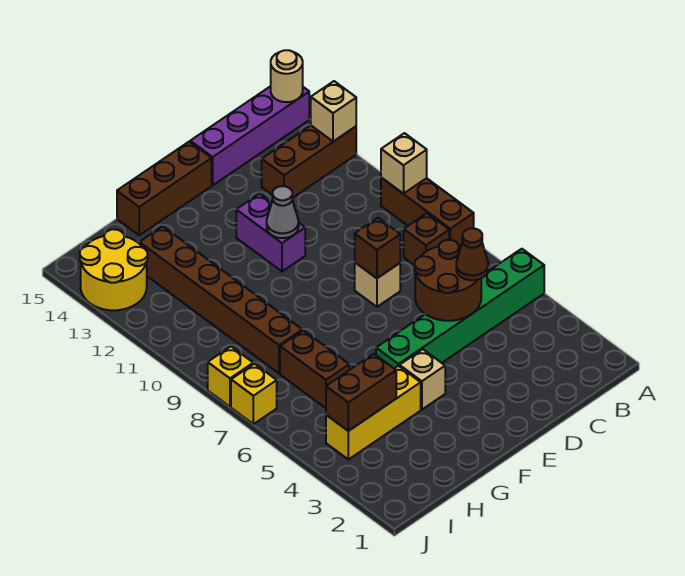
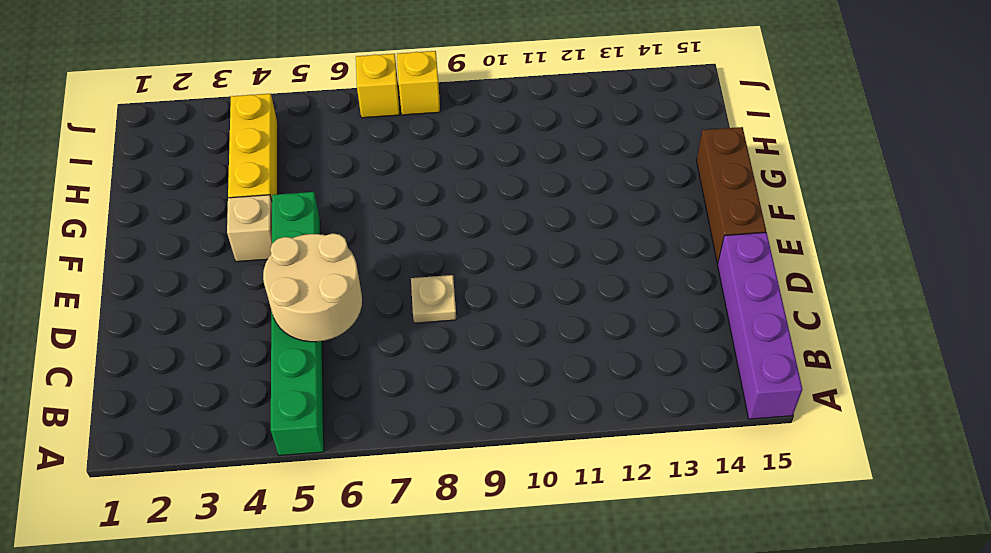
tan round brick C5:D6 level 2 -> brown round brick C5:D6 level 2
tan plate D8 level 1 -> tan brick D8 level 1
none -> brown brick A8:A10 level 1
none -> brown brick A13:C13 level 1
none -> brown brick B8 level 1

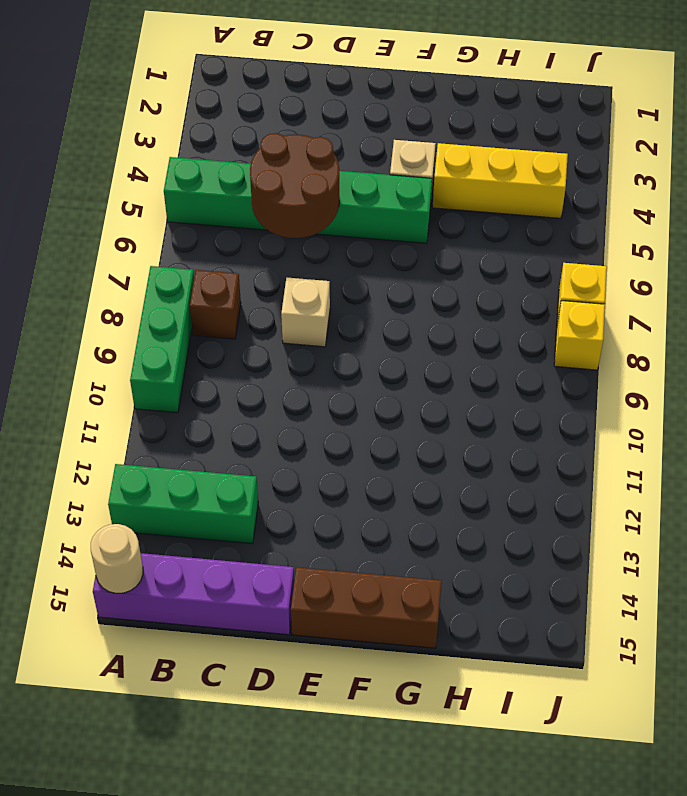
green brick A8:A10 level 1 -> brown brick A8:A10 level 1
green brick A13:C13 level 1 -> brown brick A13:C13 level 1
none -> purple brick E11:E12 level 1
none -> brown brick H6:H7 level 1
none -> brown brick H8:H13 level 1

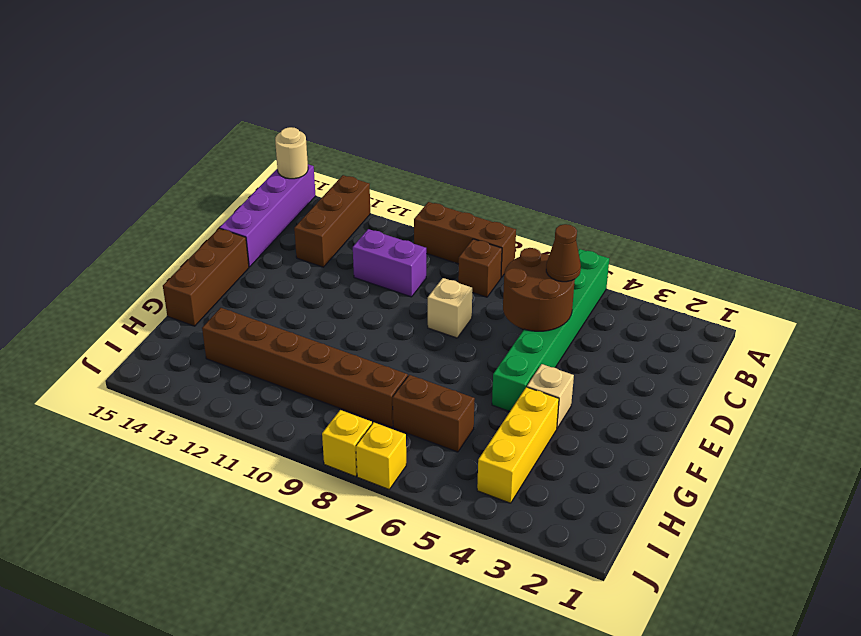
purple brick C10:C11 level 1 -> purple brick E11:E12 level 1
none -> yellow round brick I13:J14 level 1
none -> tan brick A10 level 2
none -> tan brick A13 level 2

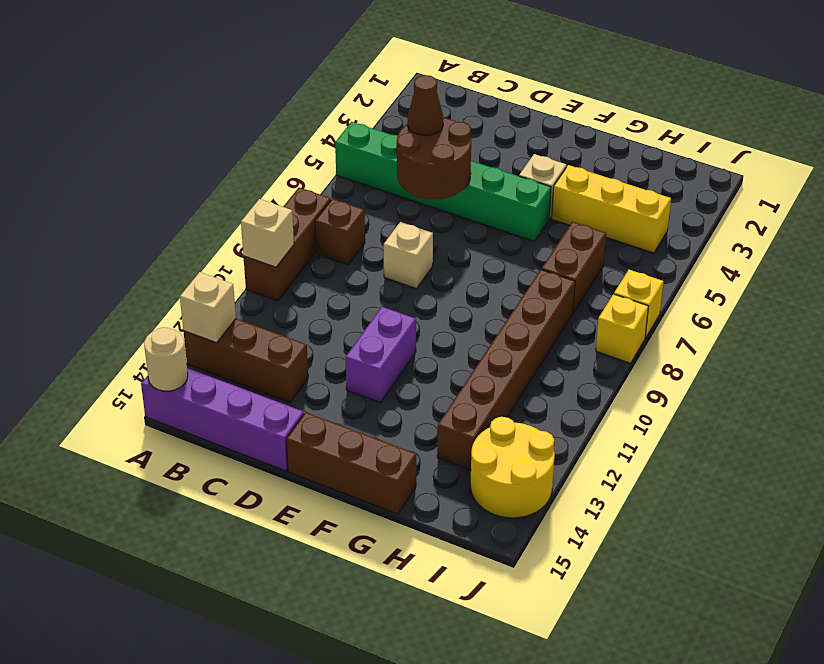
none -> brown brick D8 level 2
none -> grey cone E11 level 2
none -> brown brick H4:I4 level 2

